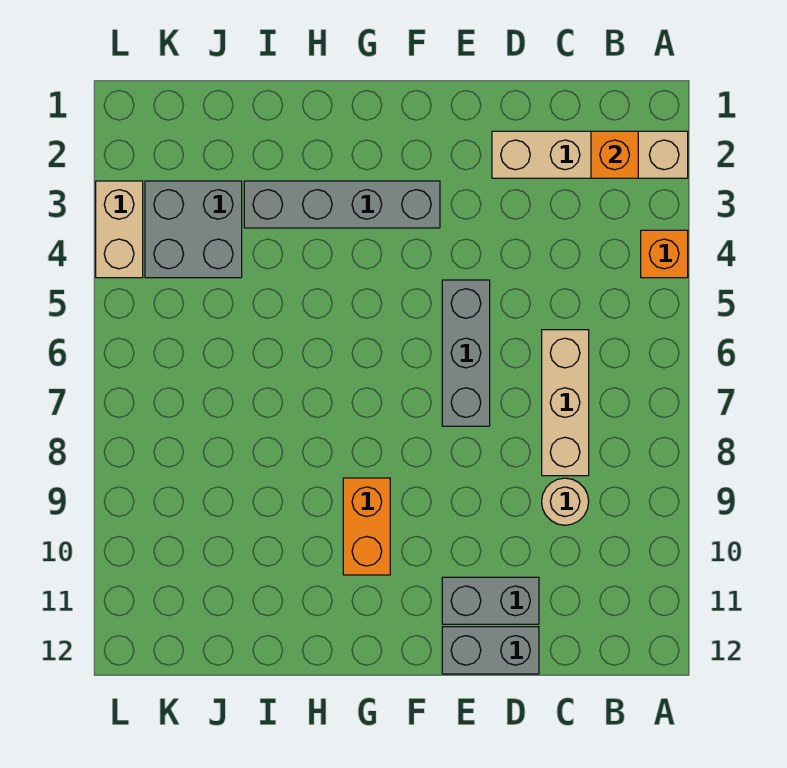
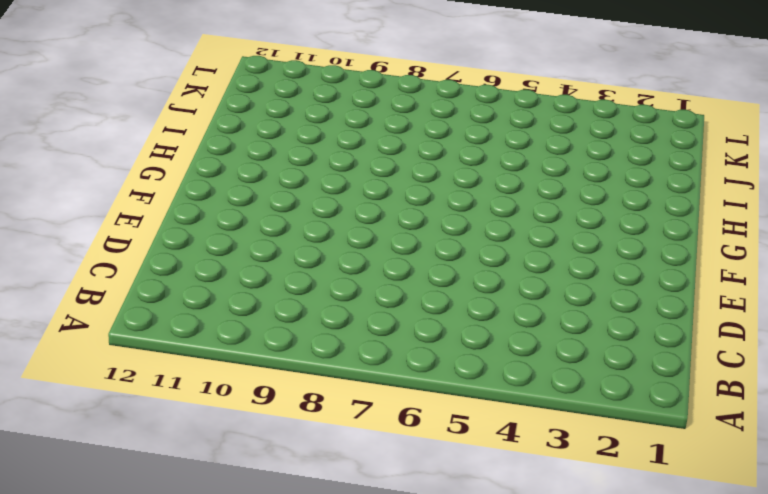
none -> tan brick A2:D2 level 1
none -> orange brick A4 level 1
none -> tan brick C6:C8 level 1

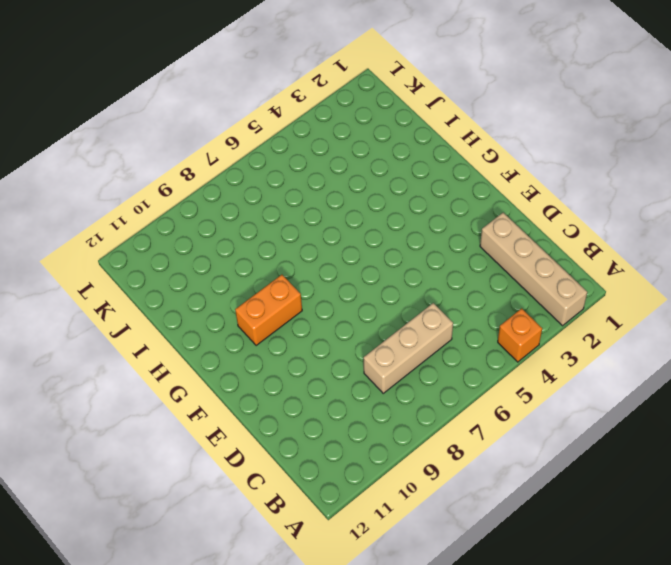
none -> tan round brick C9 level 1
none -> grey brick D11:E11 level 1
none -> grey brick D12:E12 level 1

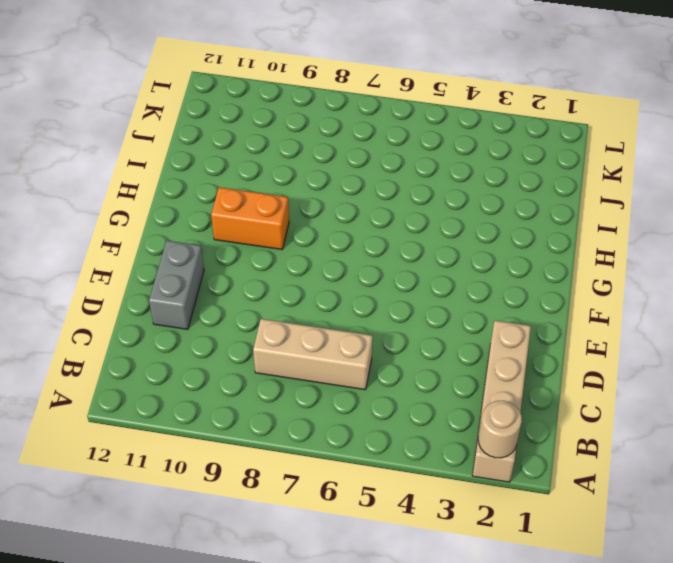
tan round brick A2 level 2 -> tan round brick C9 level 1
none -> orange brick A4 level 1
none -> grey brick D12:E12 level 1
none -> grey brick E5:E7 level 1

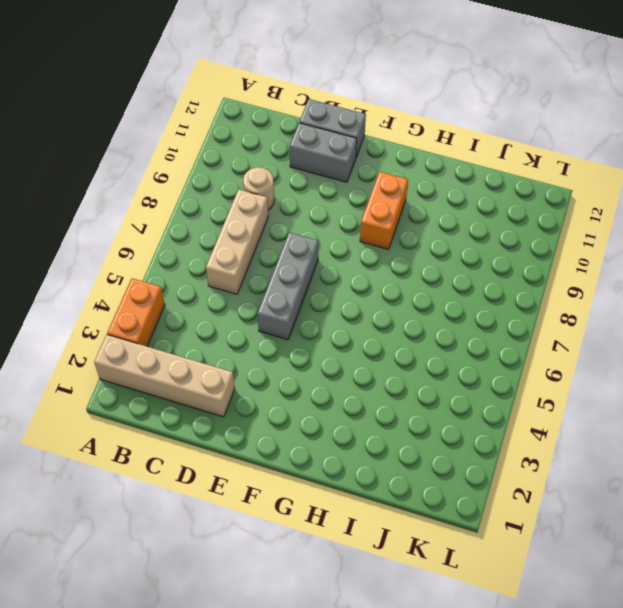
orange brick A3:A4 level 1 -> orange brick A4 level 1
none -> grey brick F3:I3 level 1
none -> grey brick J3:K4 level 1
none -> tan brick L3:L4 level 1

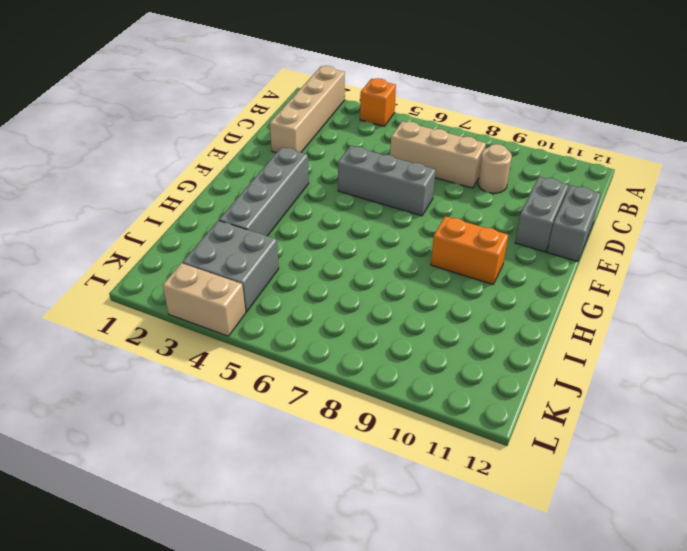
none -> orange brick B2 level 2

